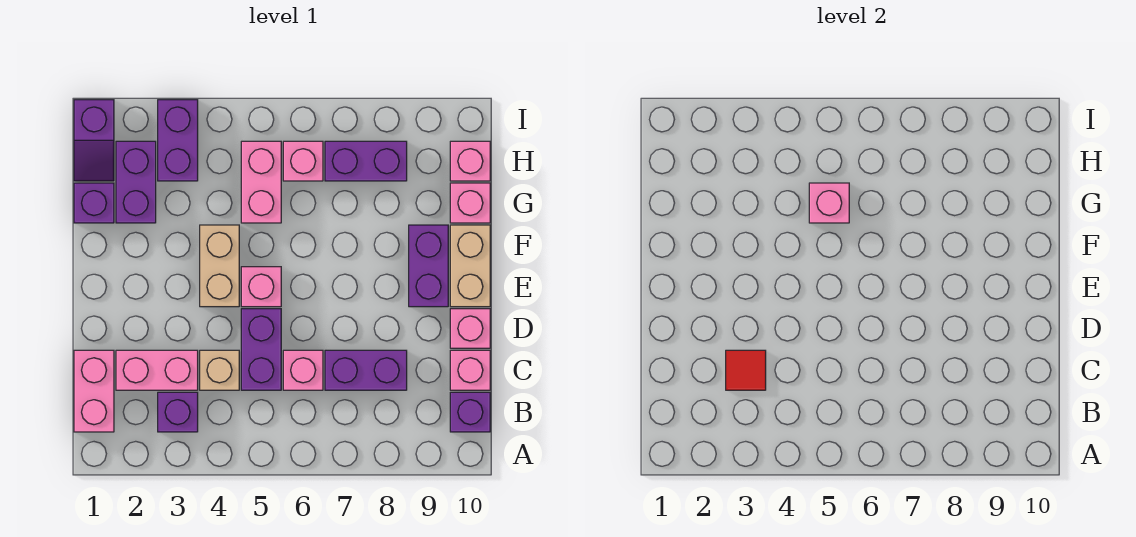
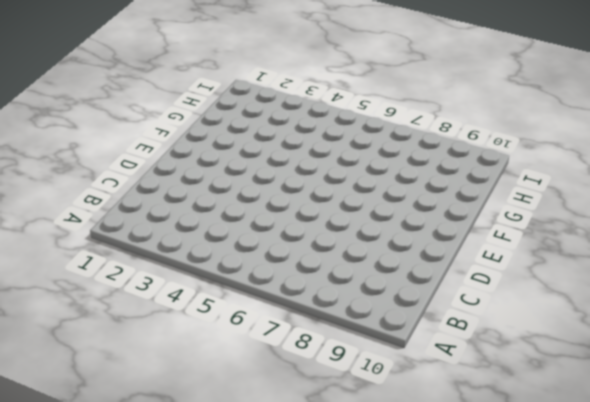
none -> pink brick B1:C1 level 1
none -> purple brick B3 level 1
none -> purple brick B10 level 1

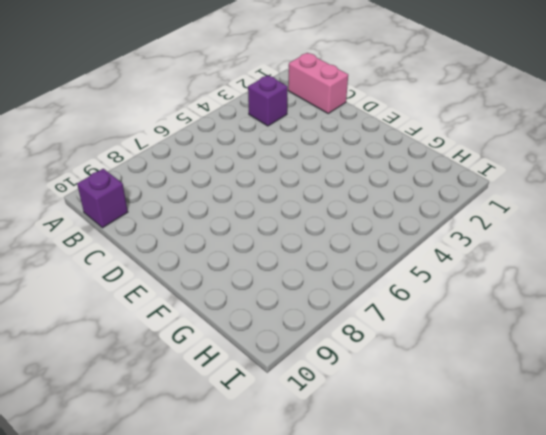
none -> pink brick C2:C3 level 1
none -> tan brick C4 level 1
none -> purple brick C5:D5 level 1

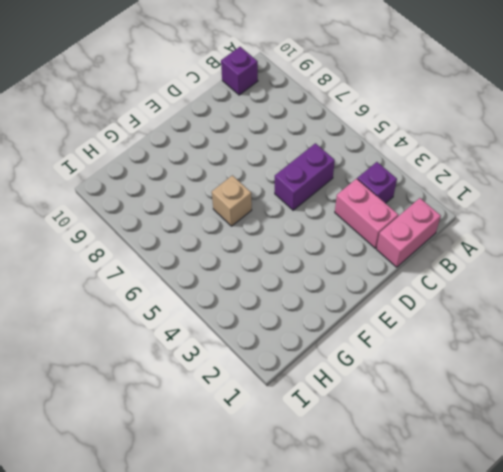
tan brick F6 level 1 -> tan brick C4 level 1
none -> pink brick C6 level 1
none -> purple brick C7:C8 level 1
none -> pink brick C10 level 1

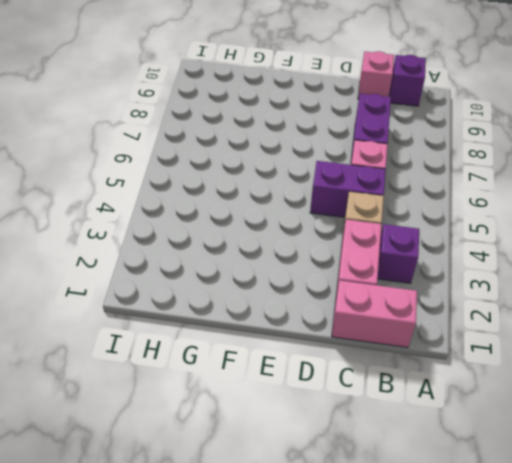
none -> pink brick D10 level 1
none -> tan brick E4:F4 level 1
none -> pink brick E5 level 1

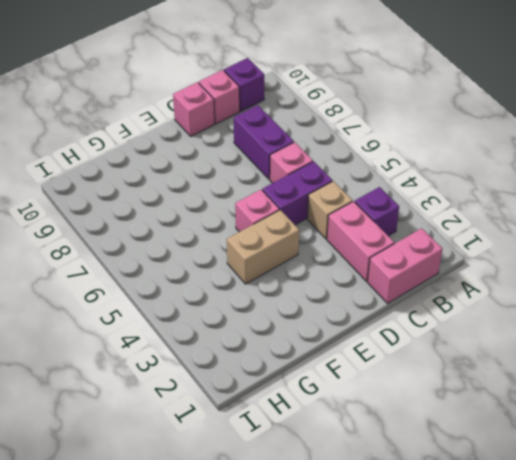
none -> purple brick E9:F9 level 1
none -> tan brick E10:F10 level 1
none -> purple brick G1 level 1

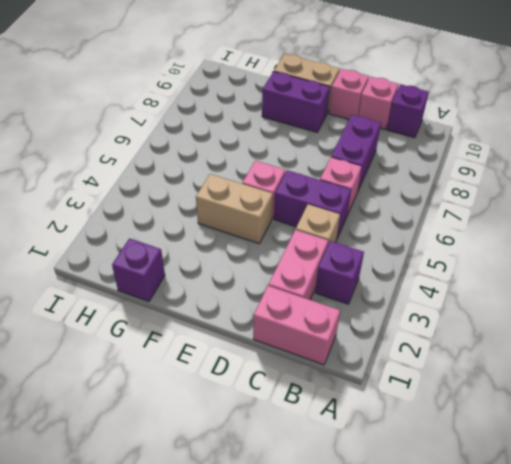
none -> purple brick G2:H2 level 1
none -> pink brick G5:H5 level 1
none -> pink brick G10 level 1

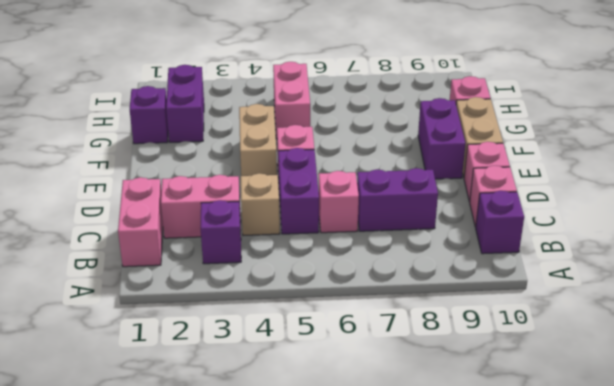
none -> purple slope H1:I1 level 1 top I
none -> purple brick H3:I3 level 1
none -> pink brick H6 level 1

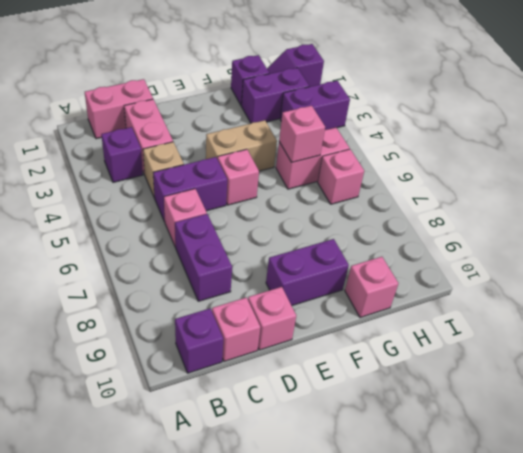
none -> tan brick E10:F10 level 1
none -> purple brick H7:H8 level 1
none -> pink brick H10 level 1

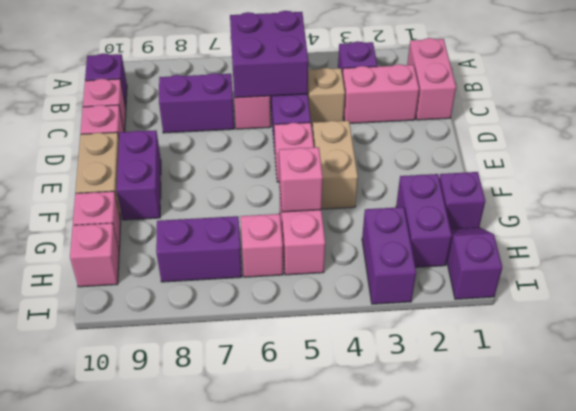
purple brick B5:C6 level 2 -> none
none -> red tile C3 level 2

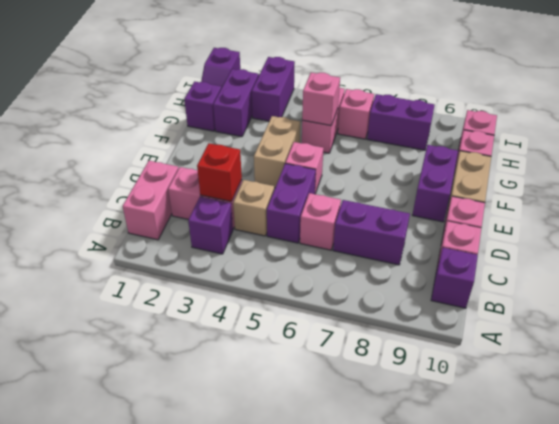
red brick C3 level 2 -> red tile C3 level 2

